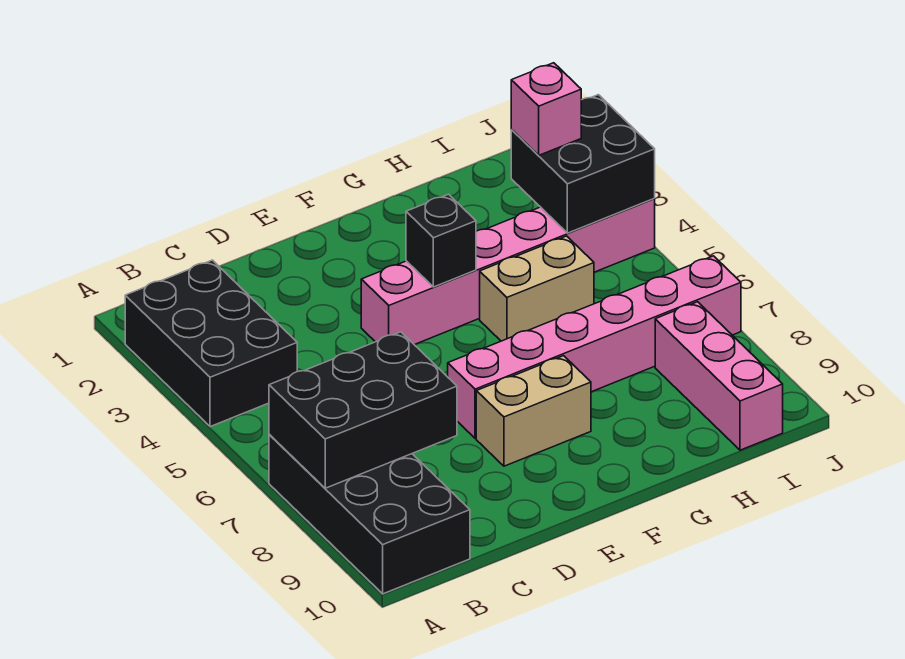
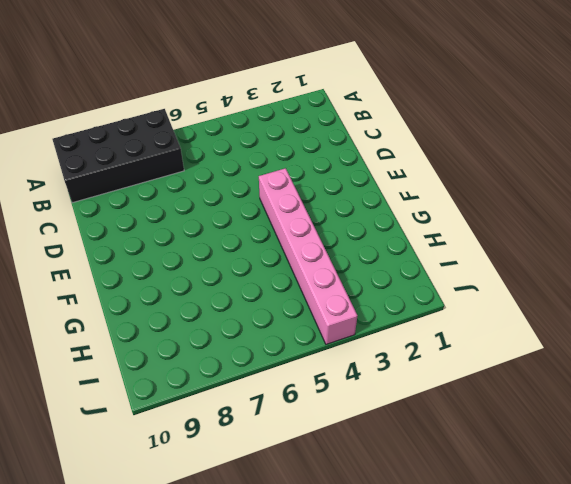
none -> black brick A2:B4 level 1
none -> pink brick E7:J7 level 1

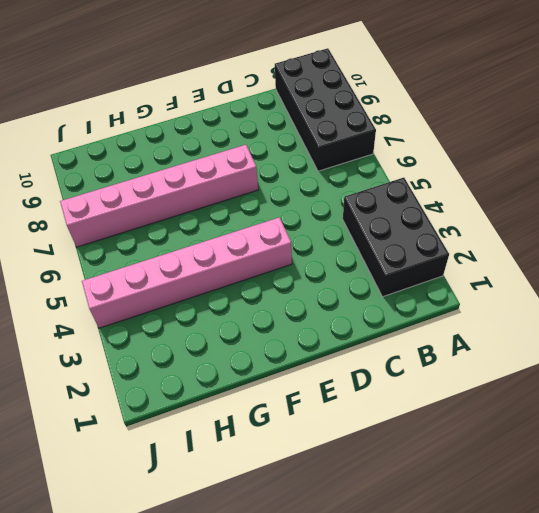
none -> tan brick E8:F8 level 1
none -> tan brick G5:H5 level 1

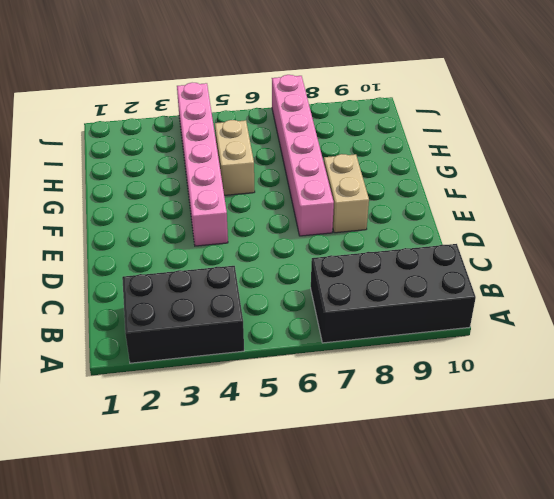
none -> pink brick I8:I10 level 1
none -> black brick A7:C8 level 2

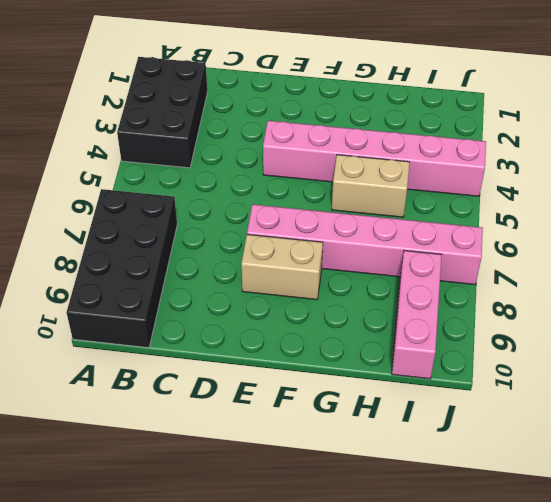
none -> black brick A7:C8 level 2
none -> black brick F4 level 2

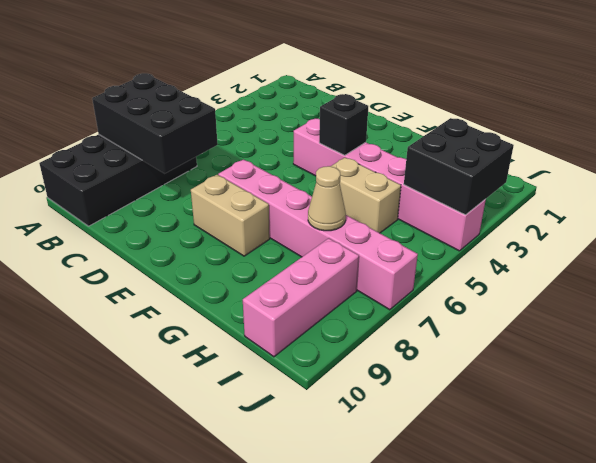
tan cone H7 level 2 -> none
none -> black brick A2:B4 level 1
none -> pink brick I3 level 3

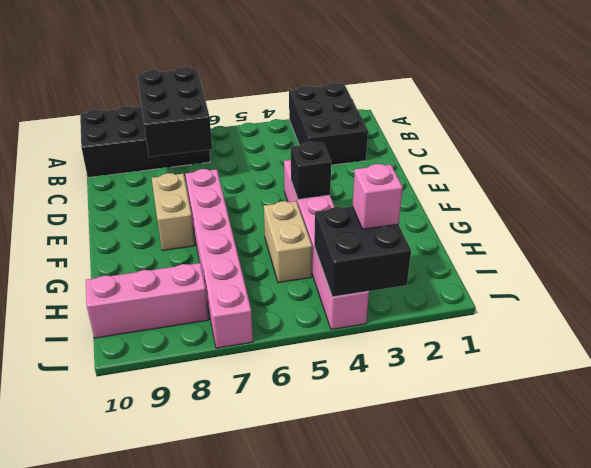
black brick A2:C3 level 1 -> black brick A2:B4 level 1

